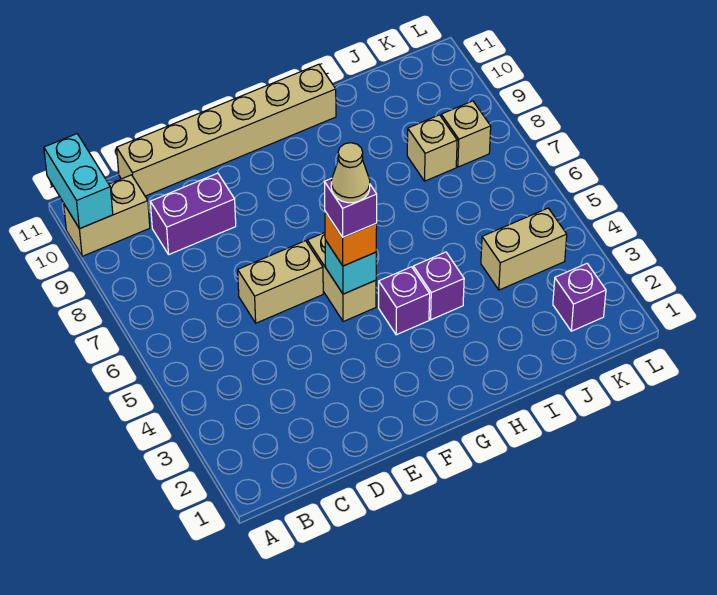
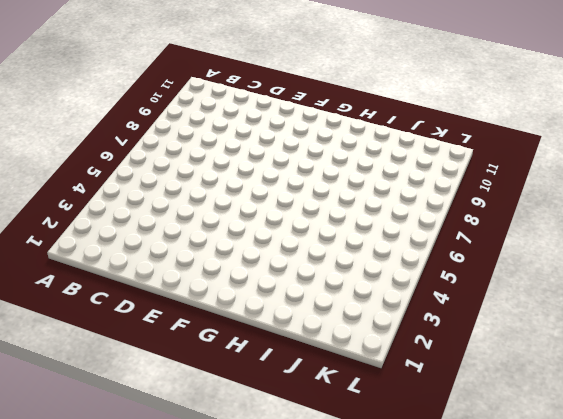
none -> tan brick A10:B10 level 1
none -> purple brick C9:D9 level 1
none -> tan brick C11:H11 level 1

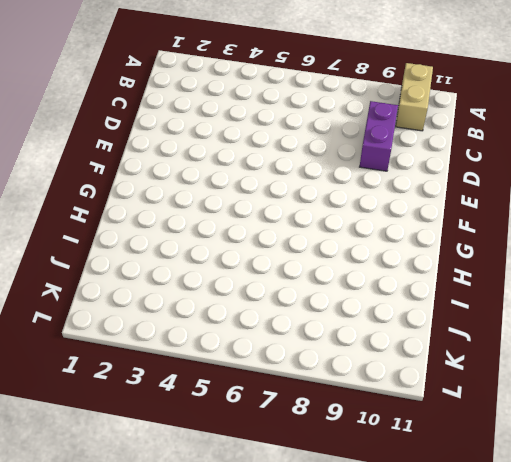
none -> tan brick C11:H11 level 1
none -> tan brick D6:E6 level 1
none -> tan brick F5:F6 level 1

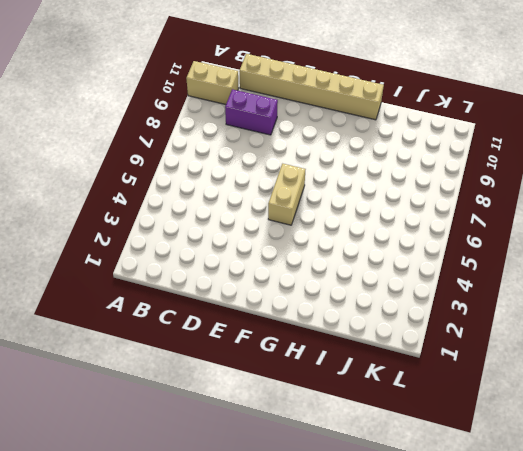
none -> tan brick D6:E6 level 1
none -> purple brick G4 level 1
none -> purple brick H4 level 1

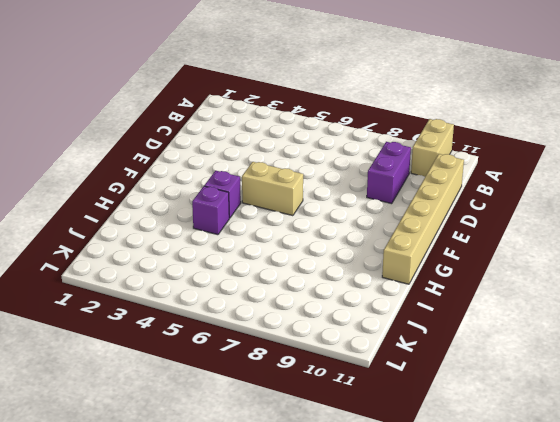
none -> tan brick D6:E6 level 1
none -> tan brick J4:K4 level 1
none -> tan brick J8 level 1

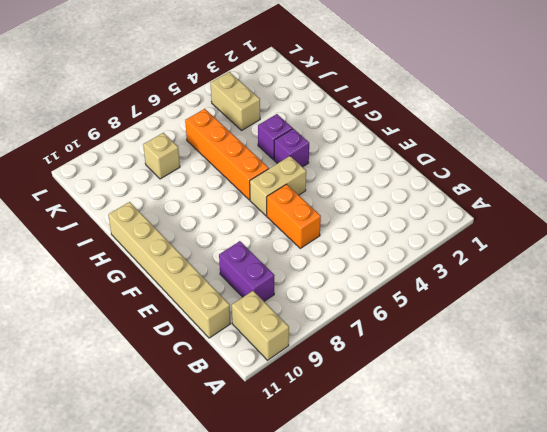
orange brick D6:E6 level 1 -> tan brick D6:E6 level 1
orange brick G6:J6 level 1 -> none
none -> purple brick K2 level 1
none -> tan brick K8 level 1
none -> cyan brick A10:A11 level 2

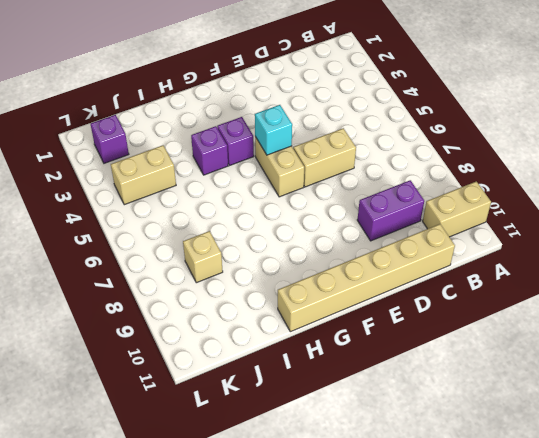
none -> tan brick K8 level 1
none -> cyan brick A10:A11 level 2
none -> orange brick F5 level 3

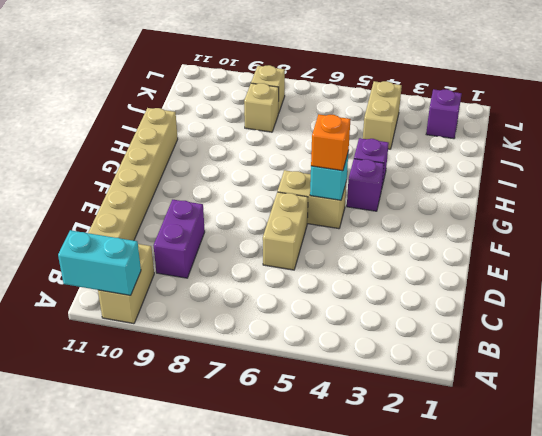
none -> purple brick F5 level 4
none -> tan cone F5 level 5

